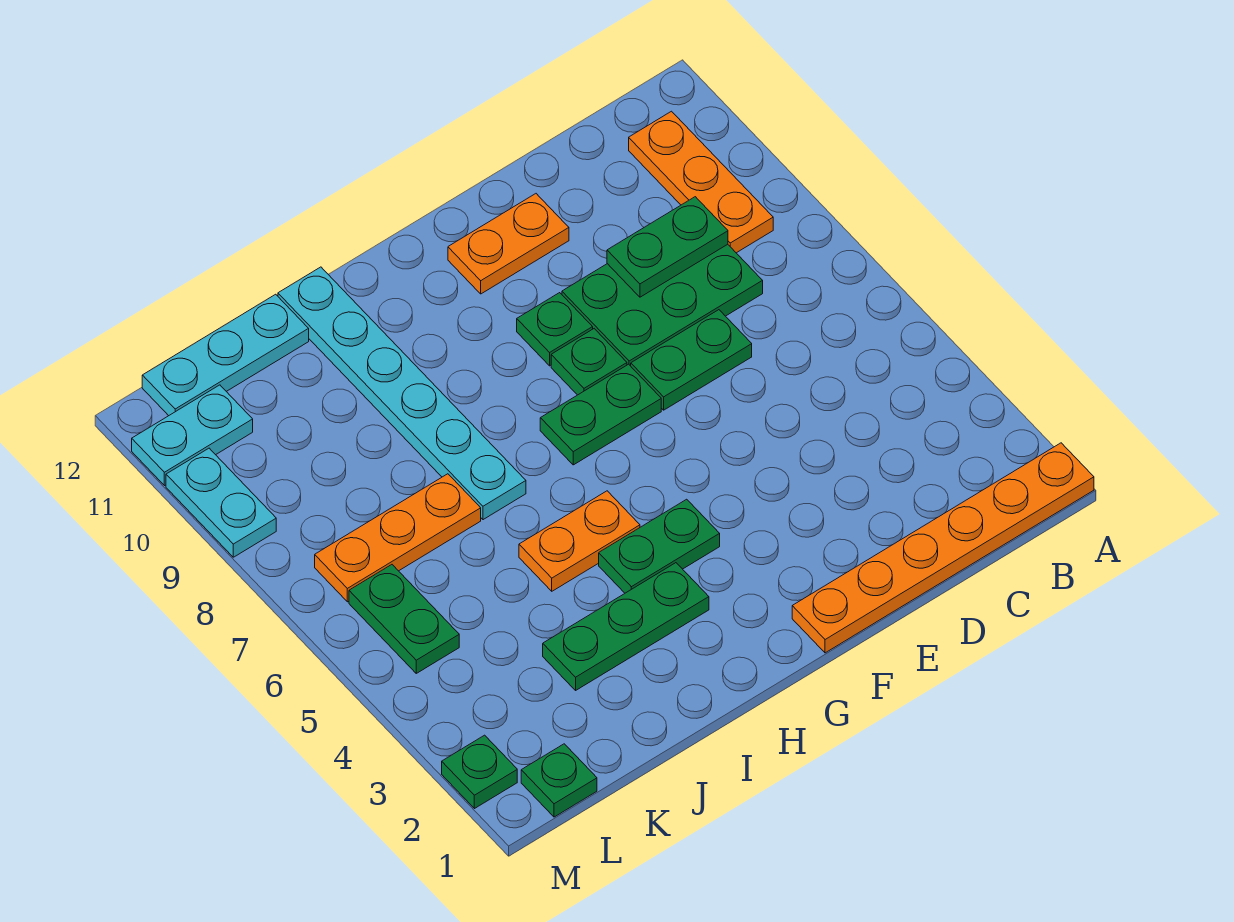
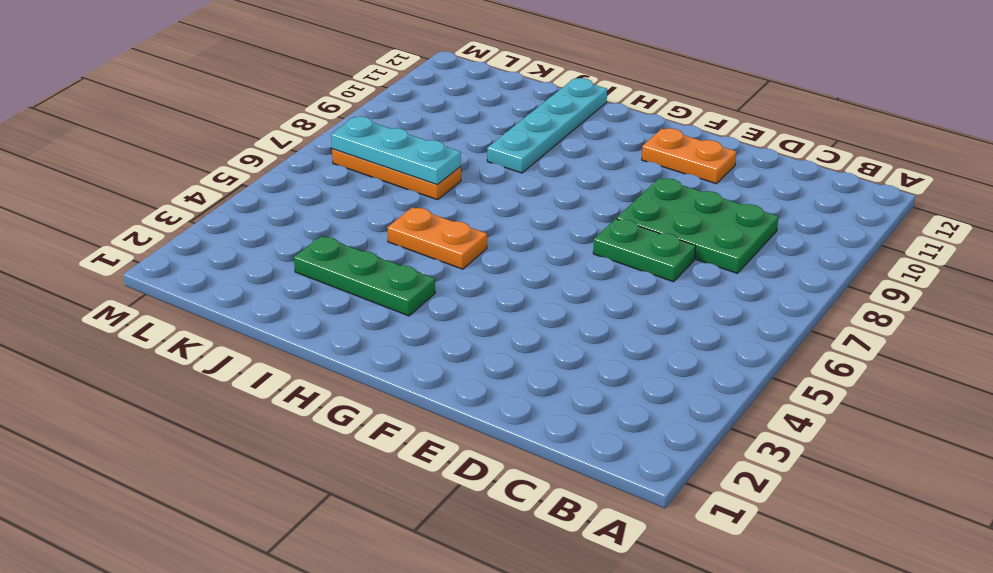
cyan plate I9:I12 level 1 -> cyan plate I7:I12 level 1
cyan plate J7:L7 level 2 -> cyan plate J12:L12 level 1
none -> orange plate A1:F1 level 1
none -> orange plate B9:B11 level 1
none -> green plate F7:G7 level 1

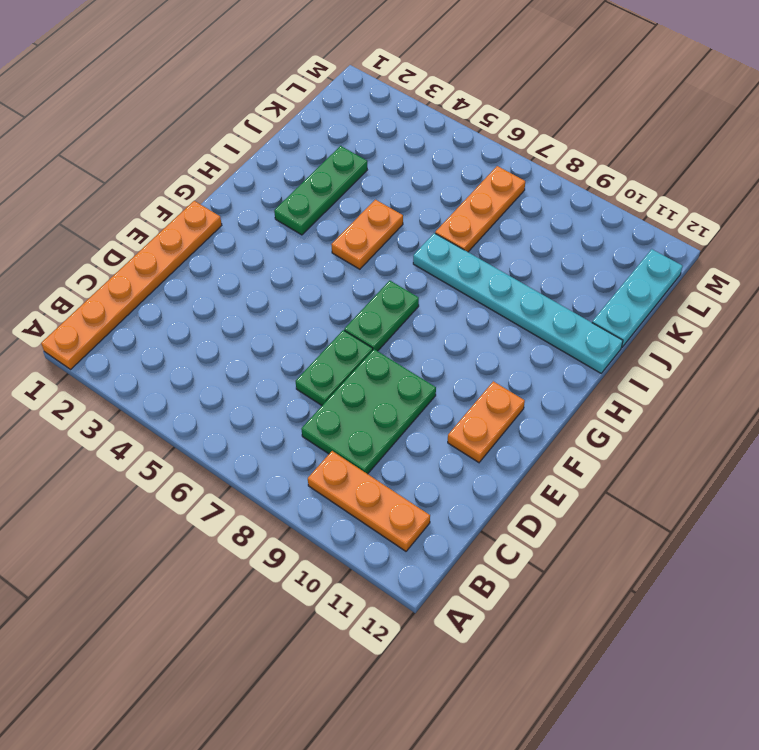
none -> green plate F8 level 1
none -> green plate F9 level 1
none -> green plate G4:H4 level 1

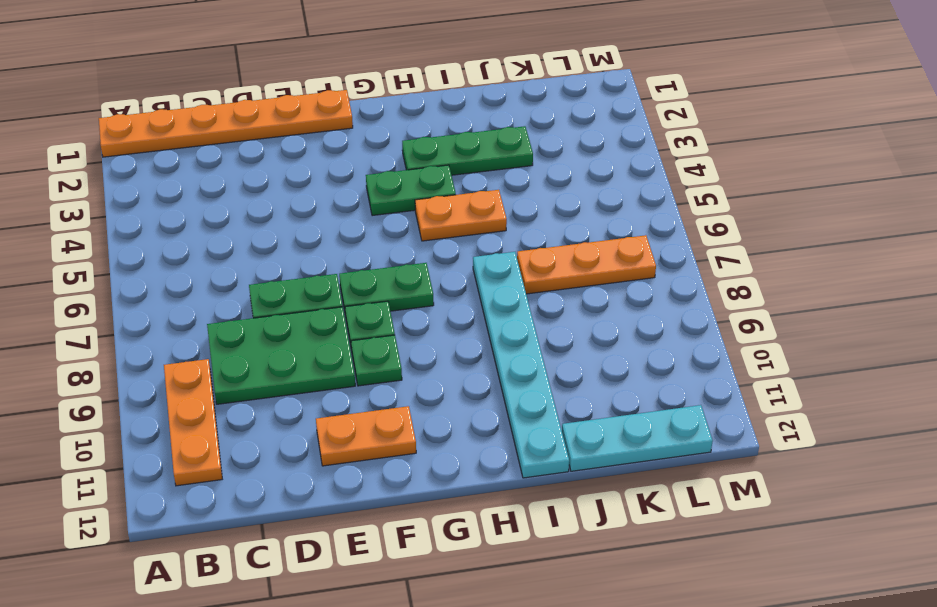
none -> green plate L1 level 1
none -> green plate L5:L6 level 1
none -> cyan plate L11:M11 level 1

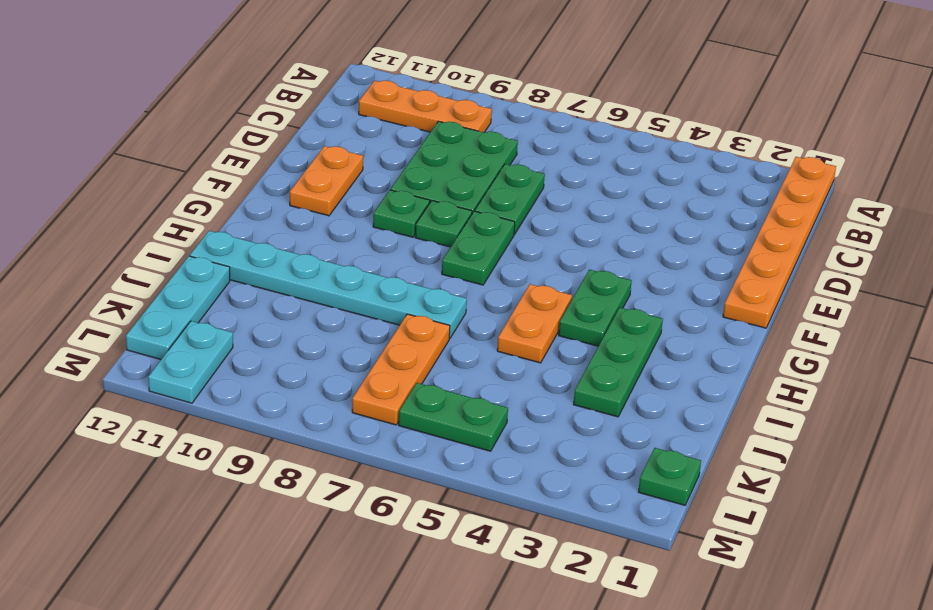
none -> green plate M2 level 1
none -> cyan plate M9:M10 level 1
none -> green plate C9:D9 level 2

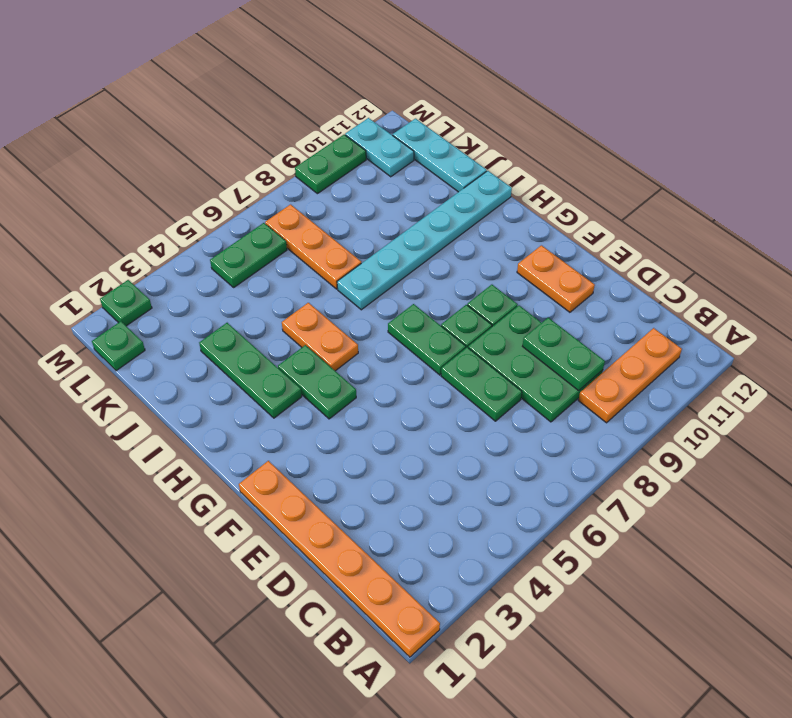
green plate M9:M10 level 1 -> cyan plate M9:M10 level 1

